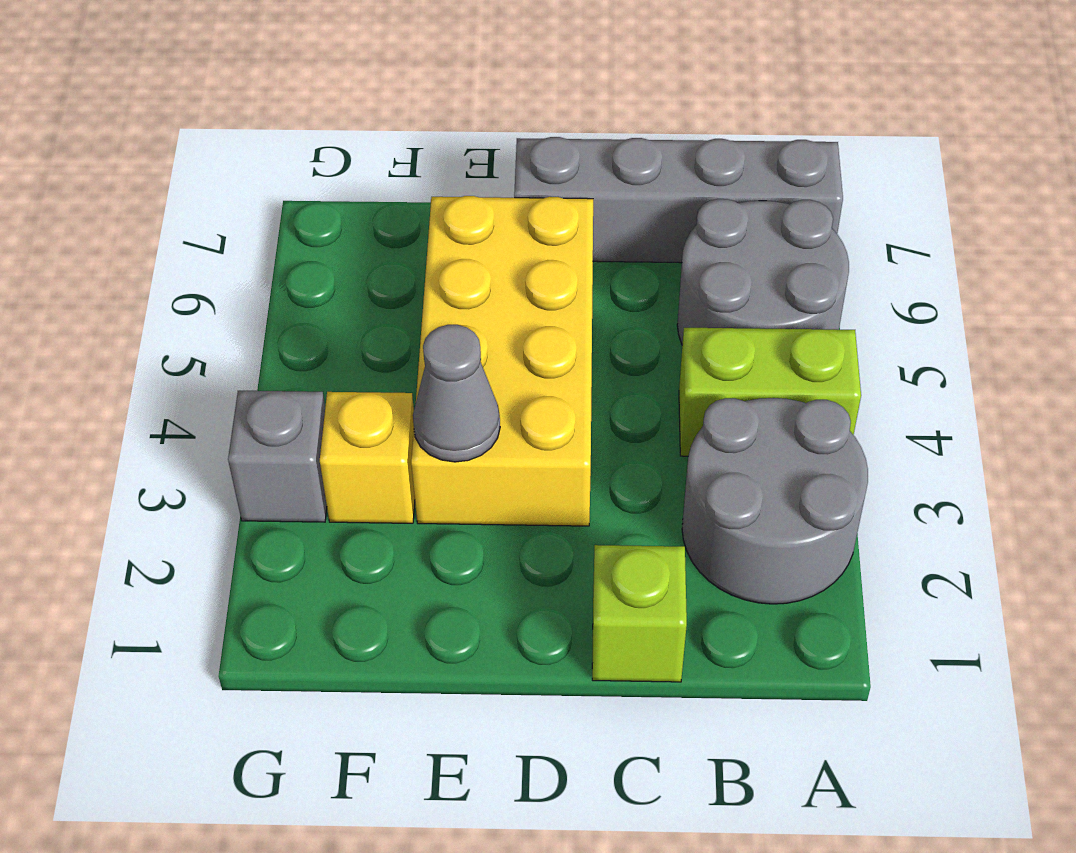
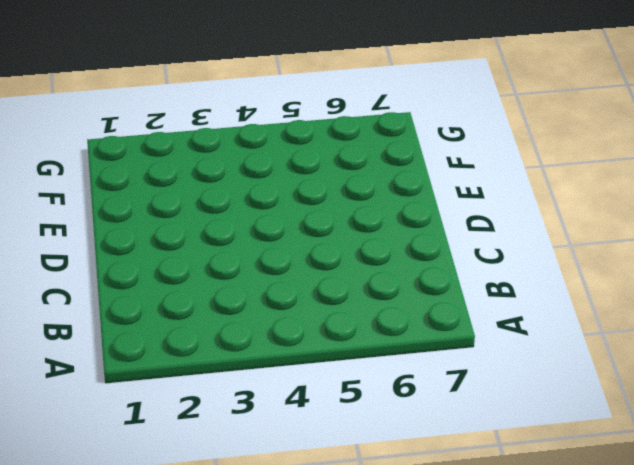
none -> grey round brick A2:B3 level 1
none -> lime brick A4:B4 level 1

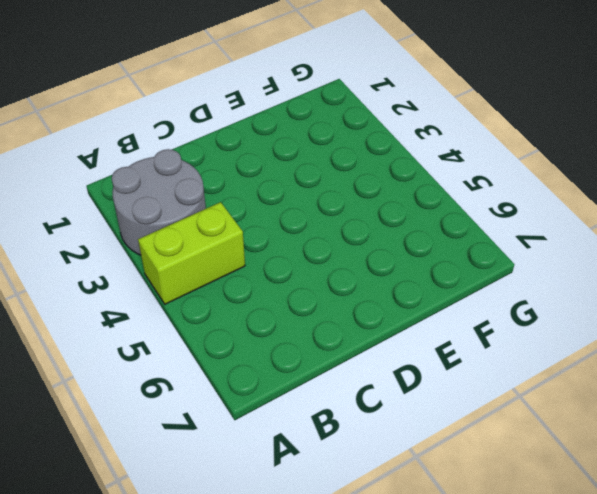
none -> grey round brick A5:B6 level 1
none -> grey brick A7:D7 level 1

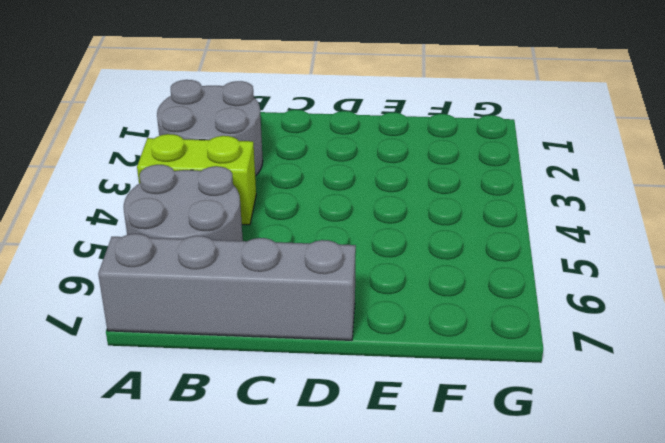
none -> lime brick C1 level 1
none -> yellow brick D3:E6 level 1

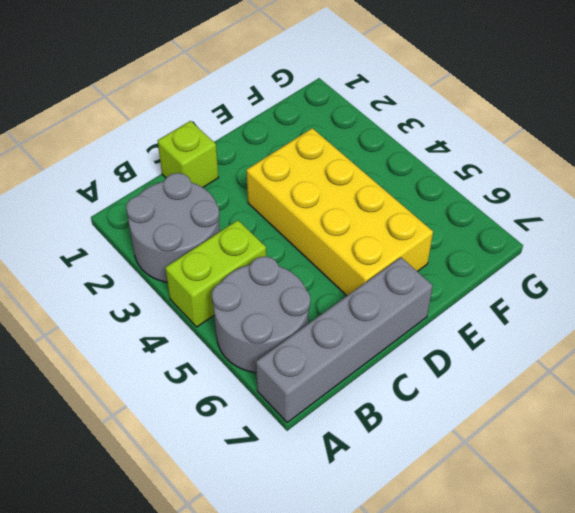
none -> yellow brick F3 level 1
none -> grey brick G3 level 1

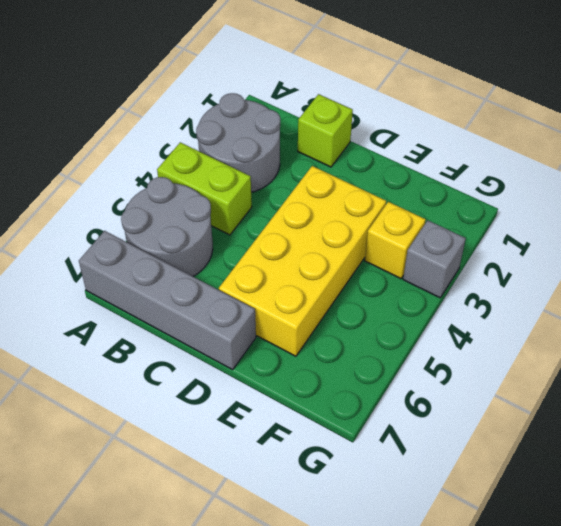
none -> grey cone E3 level 2

